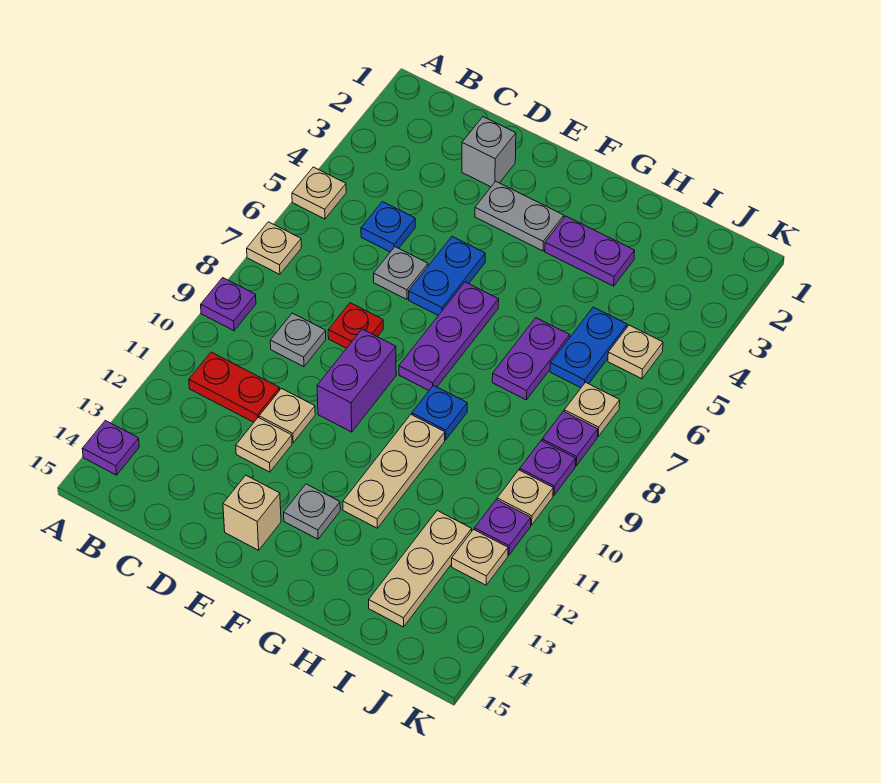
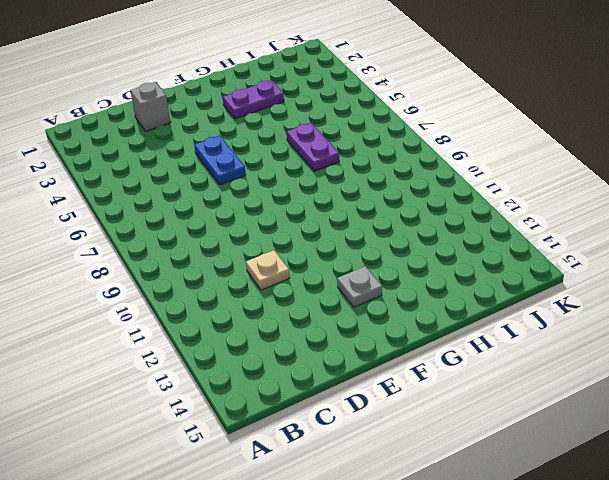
none -> tan plate A5 level 1
none -> tan plate A7 level 1
none -> purple plate A9 level 1
none -> purple plate A14 level 1

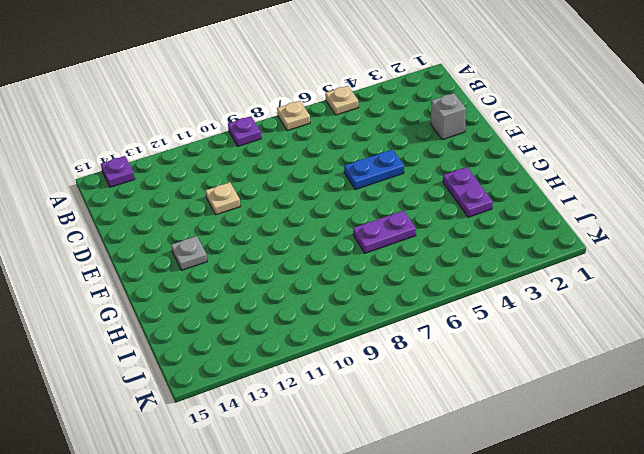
none -> red plate B11:C11 level 1
none -> blue plate C5 level 1
none -> grey plate C9 level 1
none -> grey plate D6 level 1

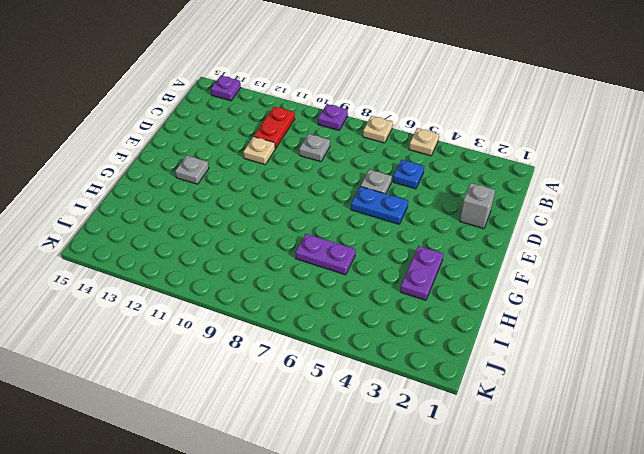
none -> red plate D8 level 1
none -> tan plate D12 level 1
none -> grey plate E3:F3 level 1
none -> purple brick E9:E10 level 1

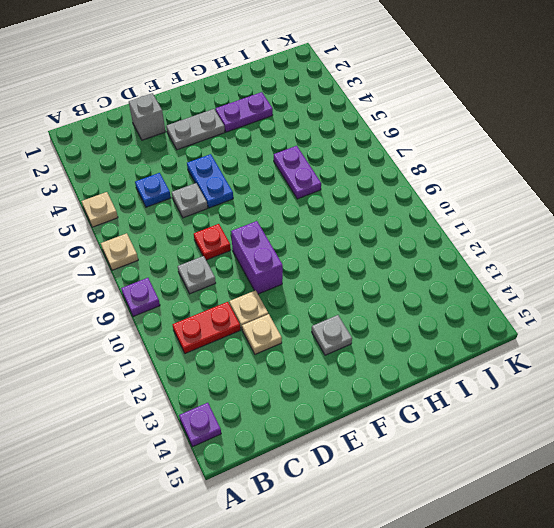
none -> tan brick E14 level 1
none -> purple plate F6:F8 level 1
none -> blue plate G9 level 1
none -> tan plate G10:G12 level 1

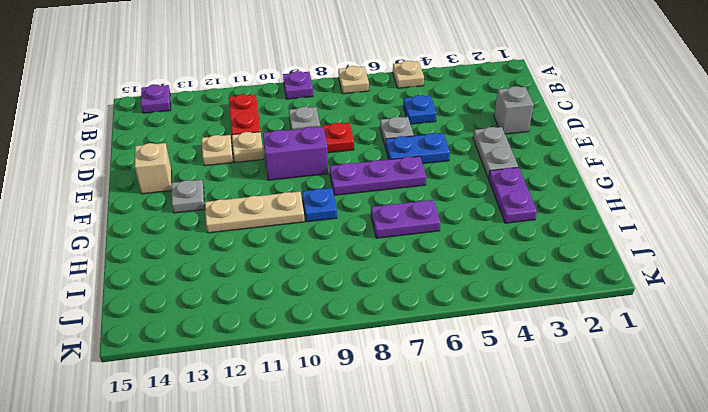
none -> blue plate I5:I6 level 1
none -> tan plate I12:I14 level 1
none -> tan plate J5 level 1
none -> tan plate J7 level 1

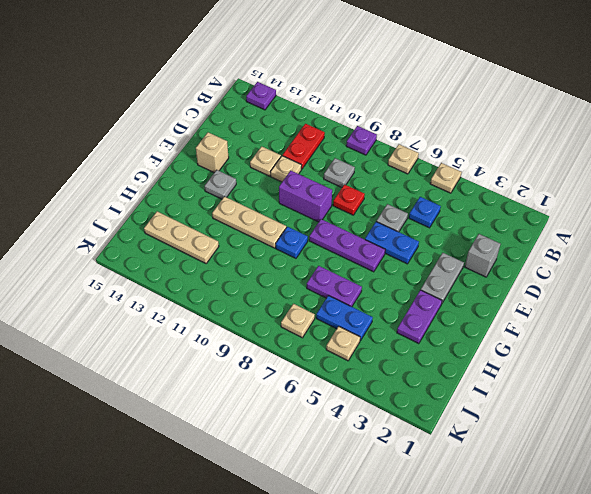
none -> purple plate J8 level 1
none -> purple plate J9 level 1
none -> tan plate J10 level 1
none -> purple plate J11 level 1

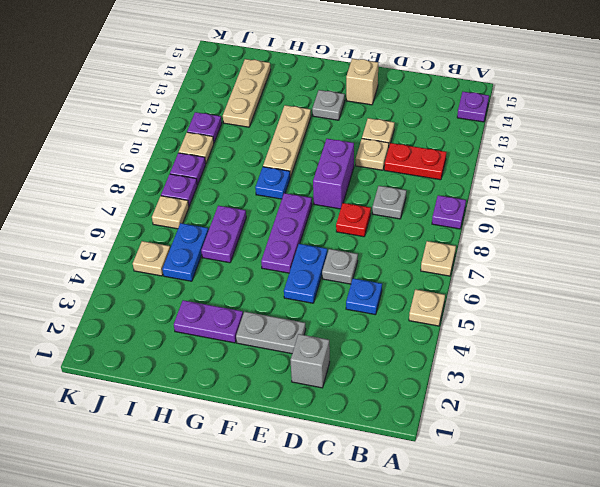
none -> tan plate J12 level 1

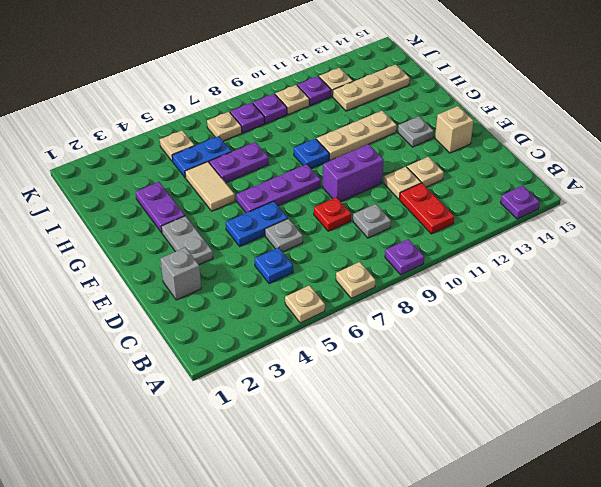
tan tile G5:H5 level 1 -> none

